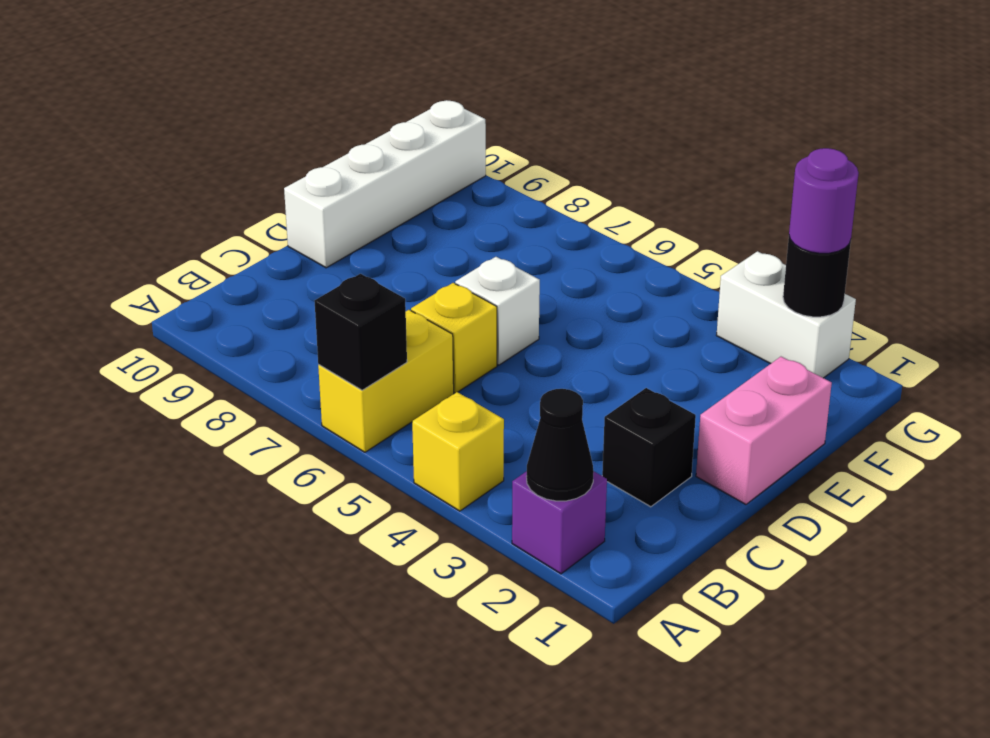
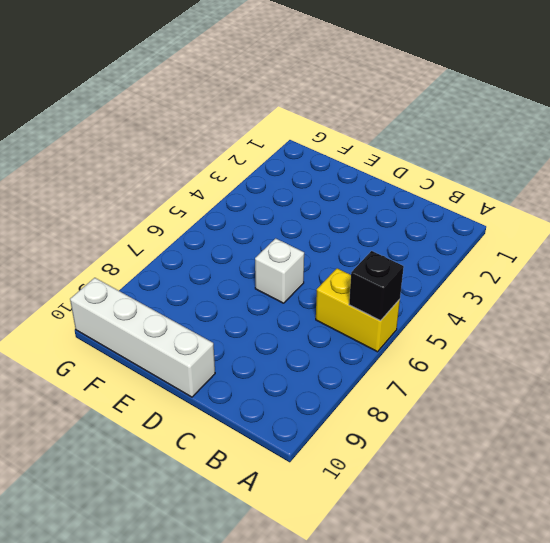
none -> purple brick A2 level 1
none -> yellow brick A4 level 1
none -> black brick C2 level 1

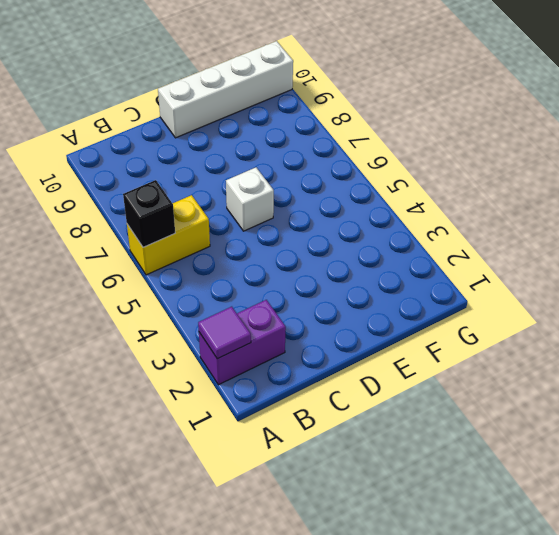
purple brick A2:B2 level 1 -> purple brick A2 level 1
purple tile A2 level 2 -> black cone A2 level 2
none -> yellow brick A4 level 1
none -> black brick C2 level 1
none -> yellow brick C6 level 1

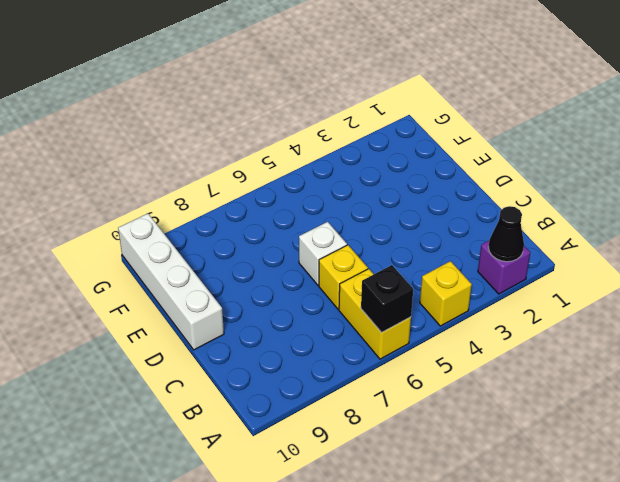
none -> black brick C2 level 1
none -> pink brick D1:E1 level 1
none -> white brick G2:G3 level 1

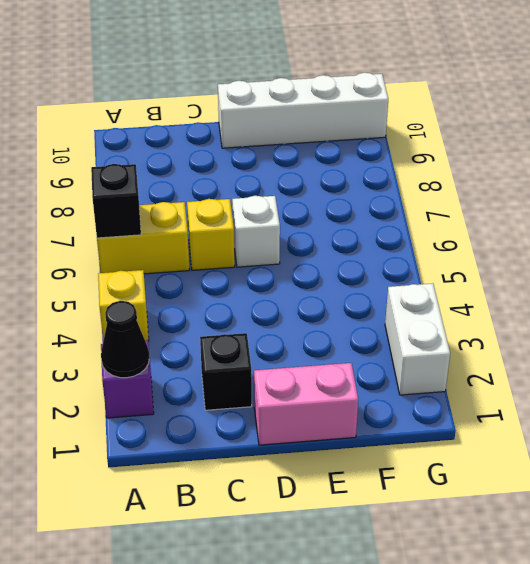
none -> black round brick G2 level 2
none -> purple round brick G2 level 3

